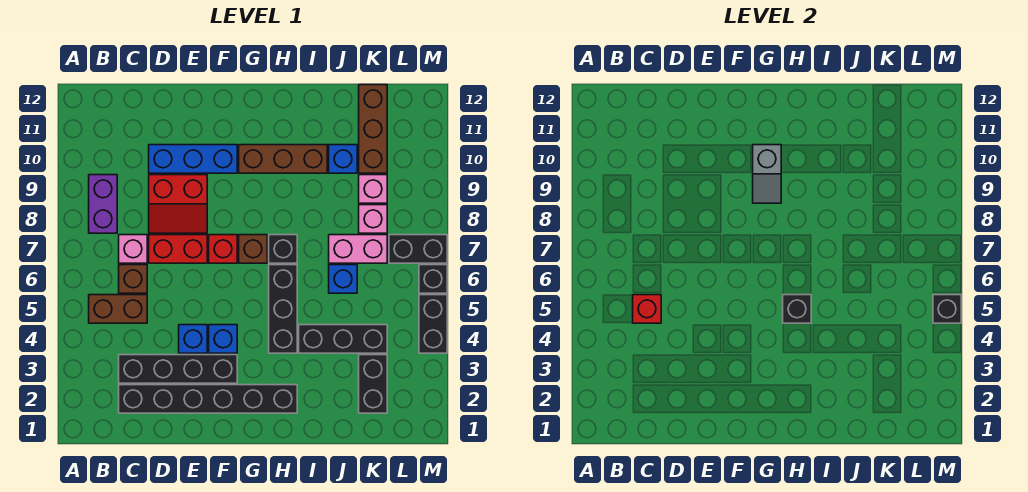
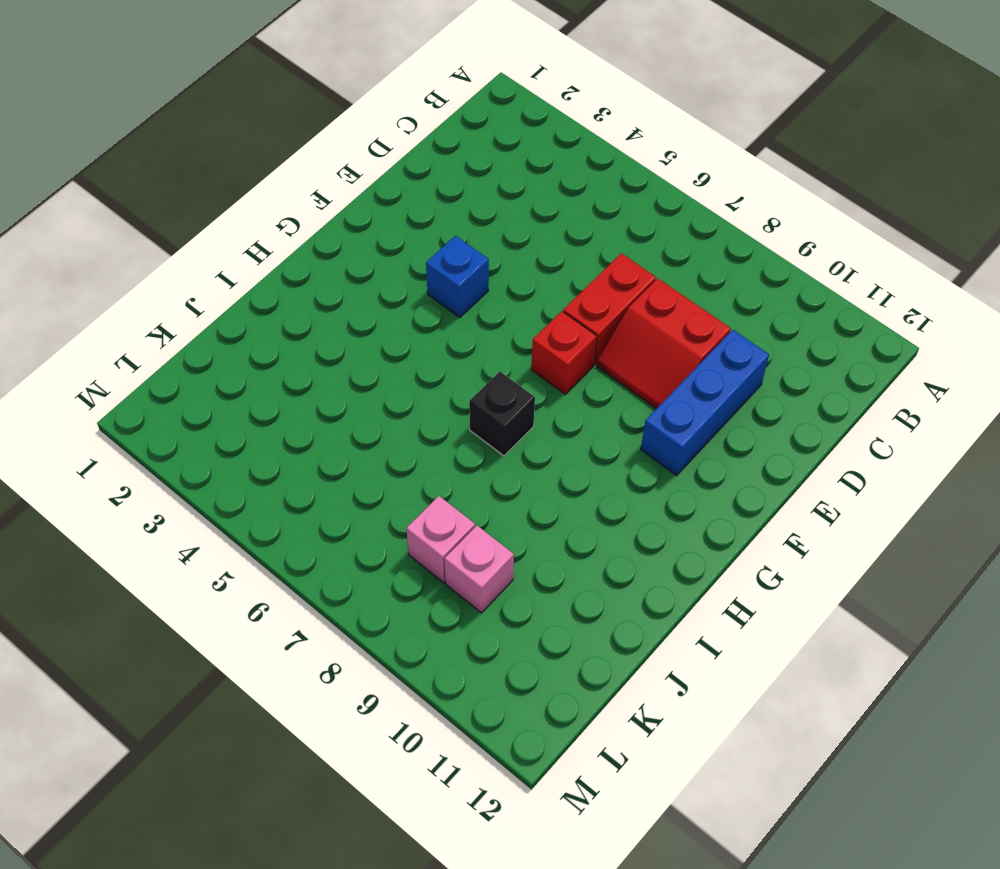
red slope D8:E9 level 1 top D -> red slope D8:E9 level 1 top 9
none -> brown brick B5:C5 level 1
none -> purple brick B8:B9 level 1
none -> black brick C2:H2 level 1
none -> black brick C3:F3 level 1

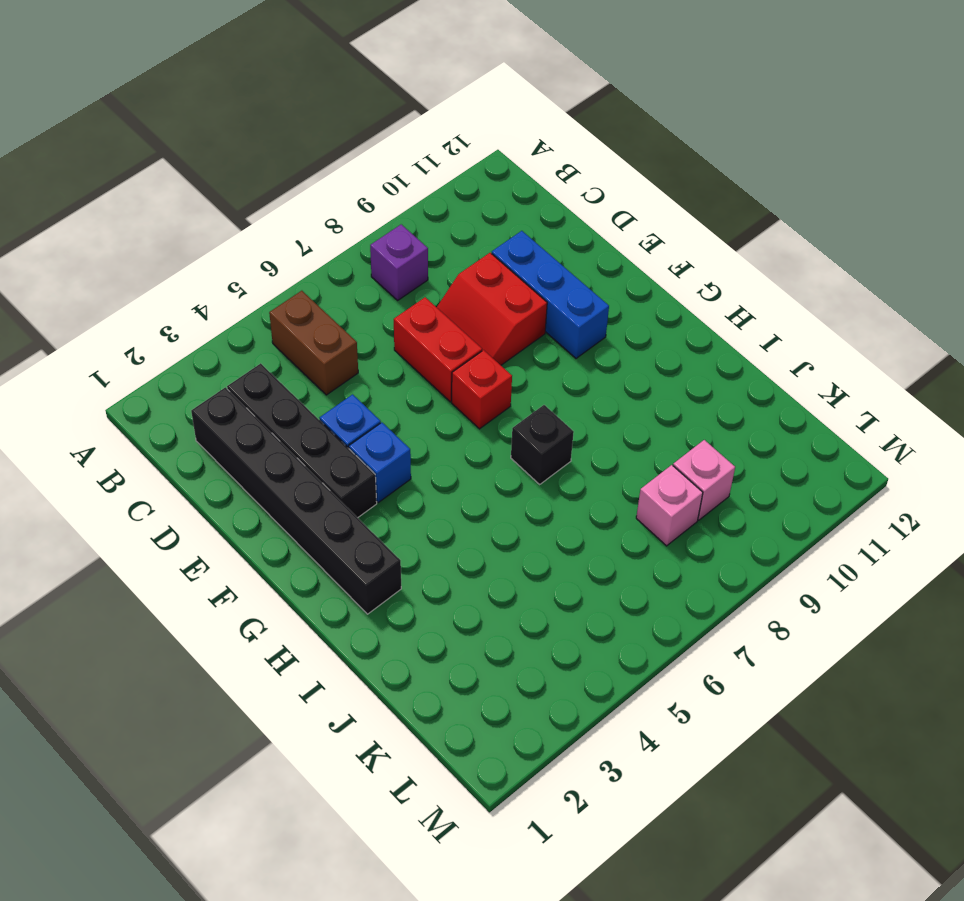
purple brick B8 level 1 -> purple brick B8:B9 level 1
none -> brown brick C6 level 1
none -> pink brick C7 level 1
none -> brown brick G7 level 1
none -> brown brick G10:I10 level 1

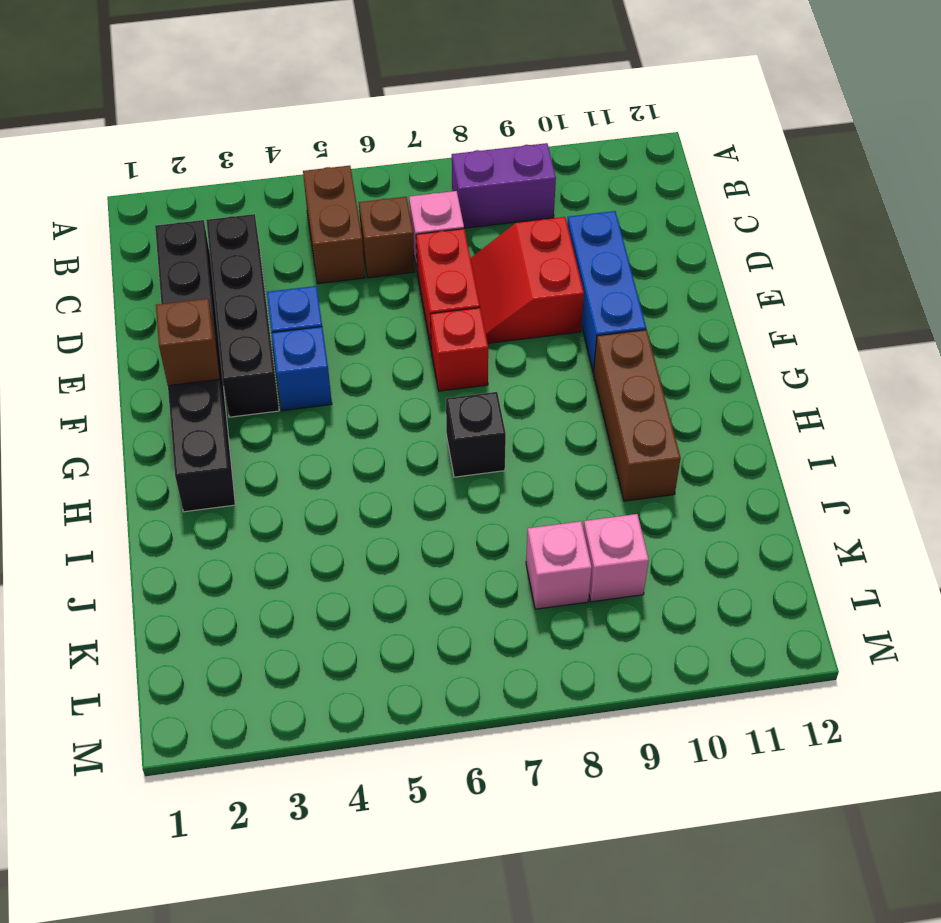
brown brick F2 level 2 -> brown brick G7 level 1
none -> black brick H4:H6 level 1
none -> black brick I4:K4 level 1
none -> blue brick J6 level 1
none -> pink brick J7:K7 level 1

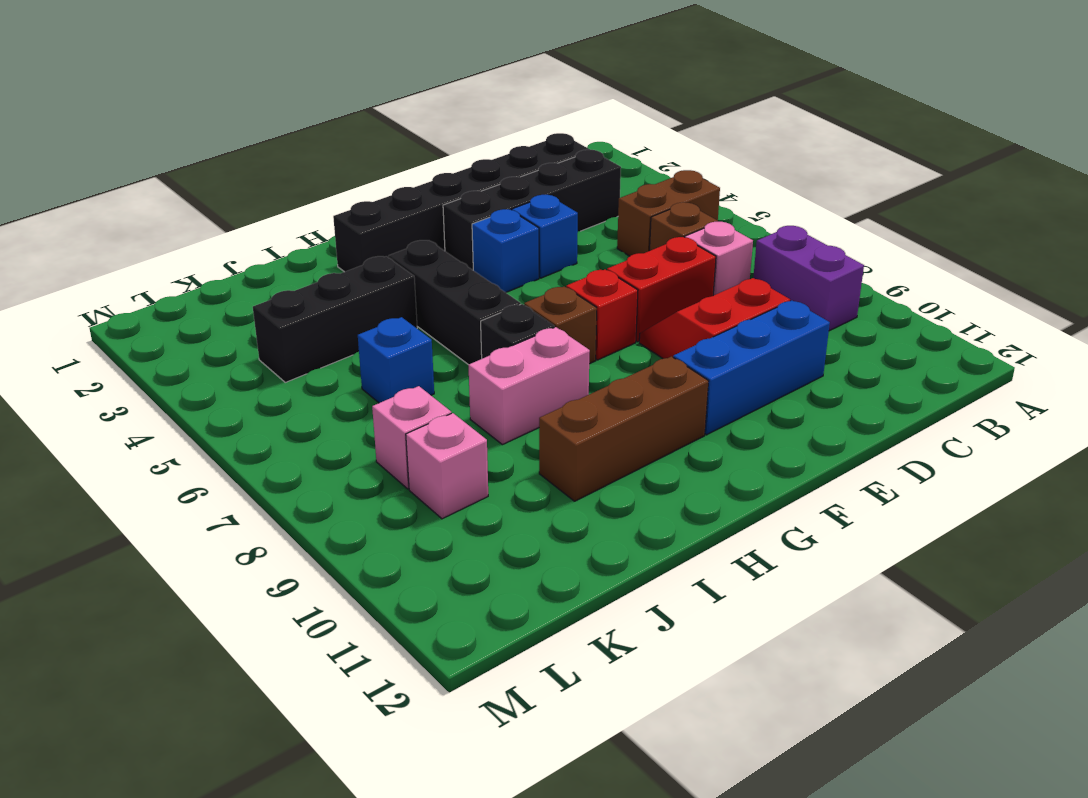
pink brick H8:I8 level 1 -> pink brick J7:K7 level 1
none -> blue brick J10 level 1
none -> black brick K2:K3 level 1
none -> brown brick K10:K12 level 1
none -> black brick L7:M7 level 1

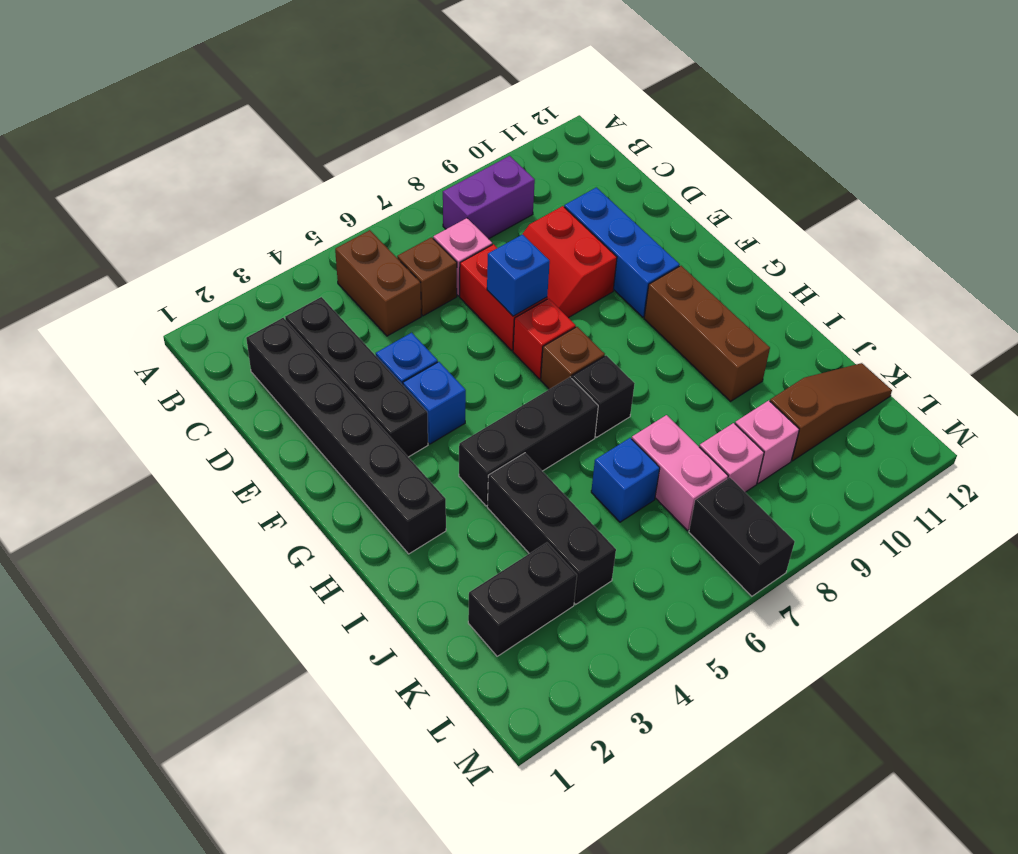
blue brick E7 level 2 -> blue brick J10 level 1
brown slope K10:K12 level 1 top 10 -> brown brick K10:K12 level 1
none -> black brick M4:M5 level 1
none -> black brick M6 level 1
none -> red brick C5 level 2
none -> grey slope G9:G10 level 2 top 10

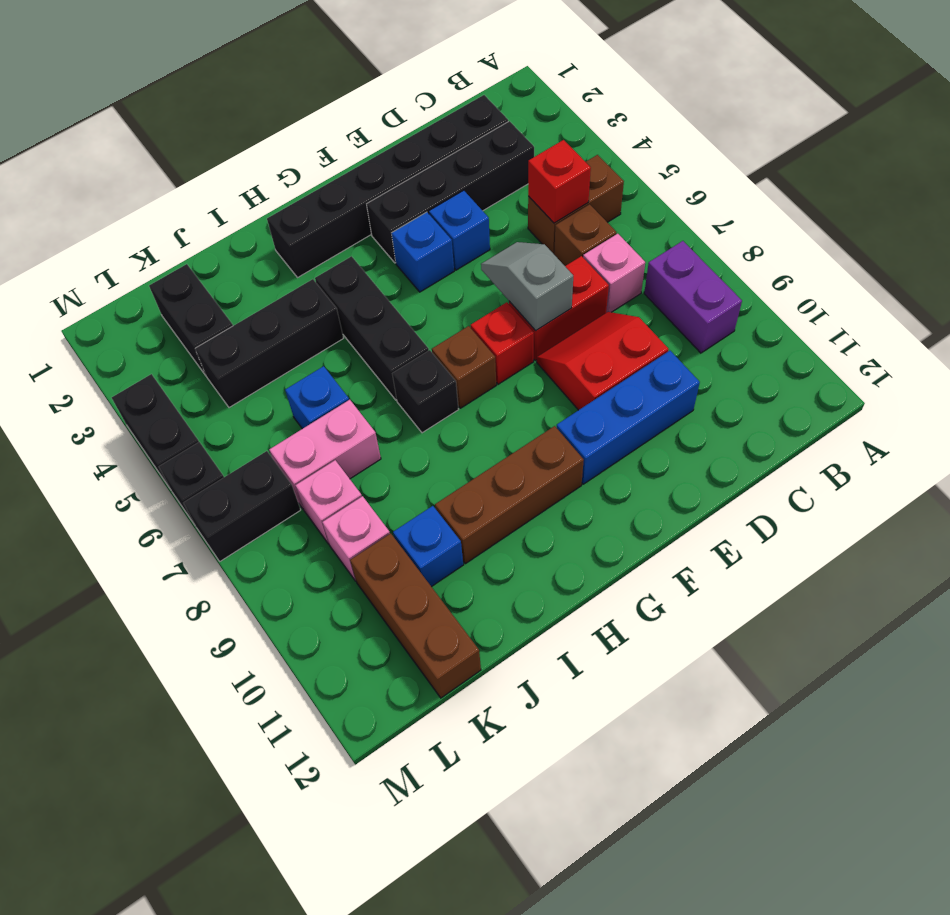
grey slope E6:E7 level 2 top 7 -> grey slope G9:G10 level 2 top 10
none -> black brick H5 level 2
none -> black brick M5 level 2

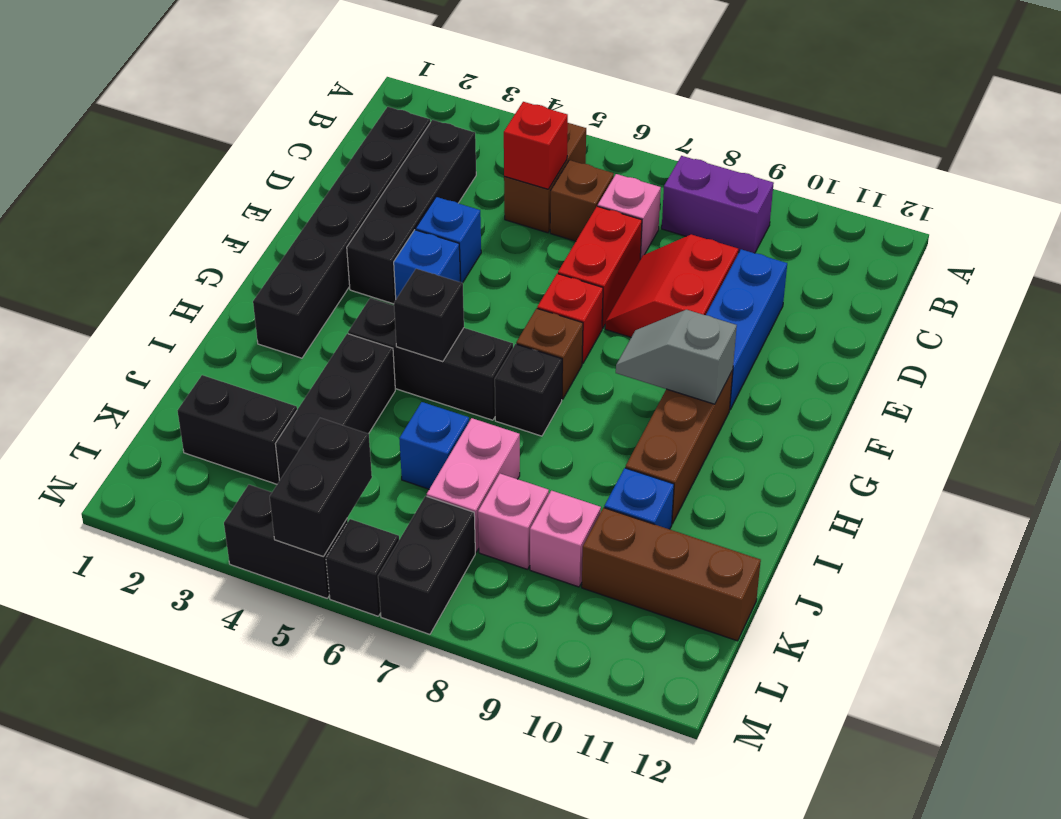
black brick L5:M5 level 2 -> black brick M5 level 2

